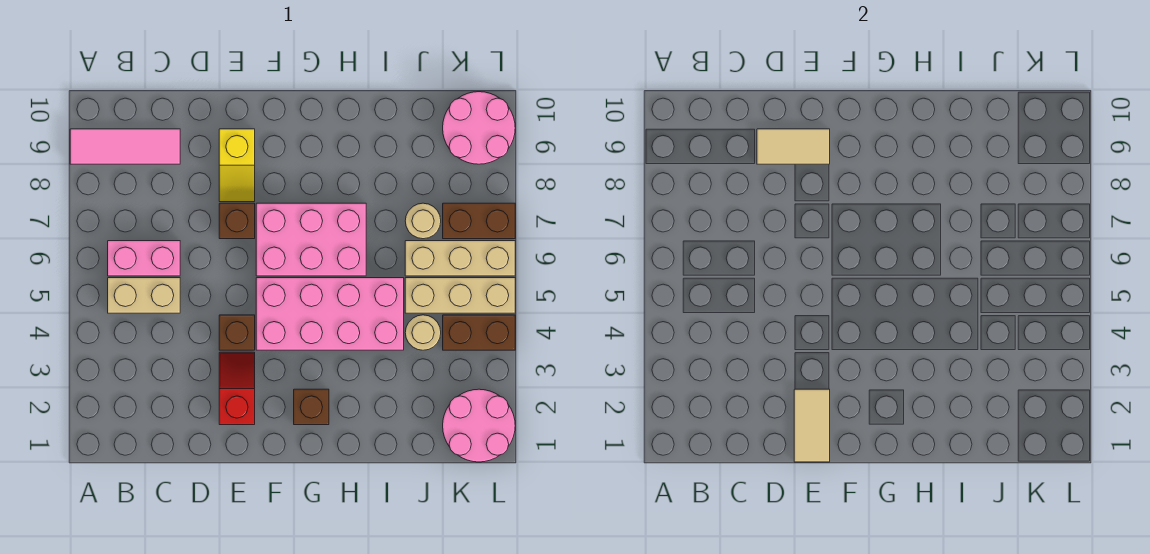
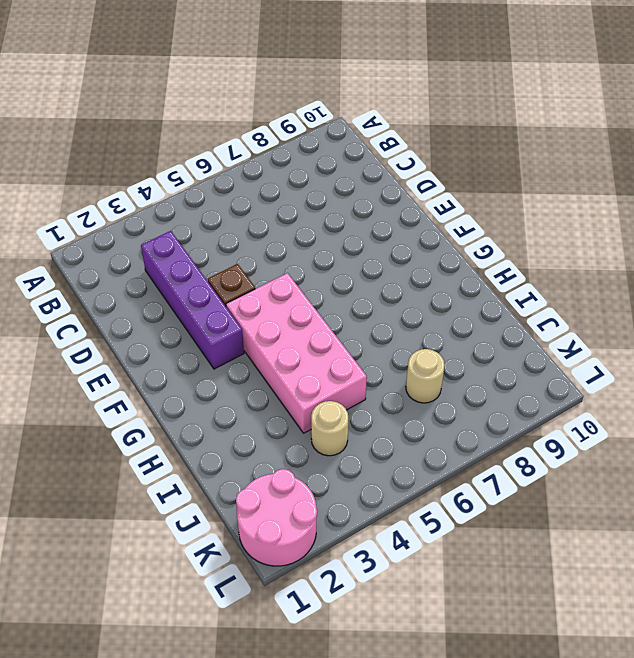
purple brick C3:F3 level 1 -> red slope E2:E3 level 1 top 2
none -> pink tile A9:C9 level 1
none -> tan brick B5:C5 level 1
none -> pink brick B6:C6 level 1

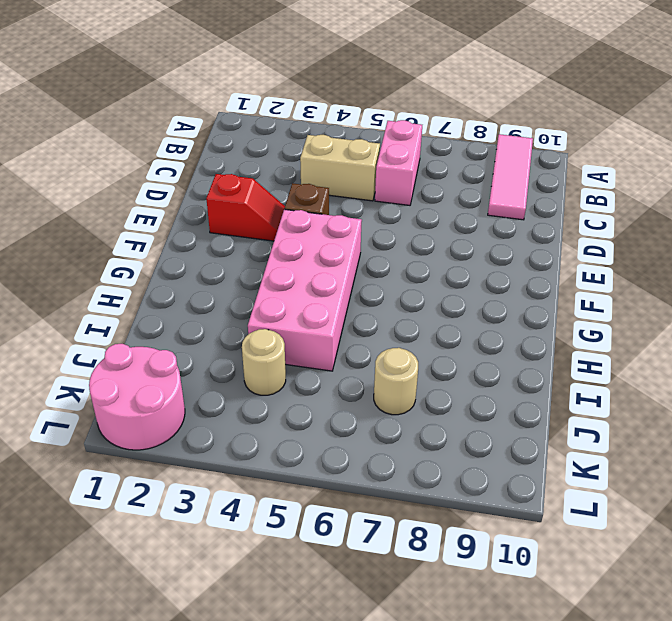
tan brick C4:C5 level 1 -> tan brick B5:C5 level 1
none -> brown brick E7 level 1
none -> yellow slope E8:E9 level 1 top 9
none -> pink brick F6:H7 level 1

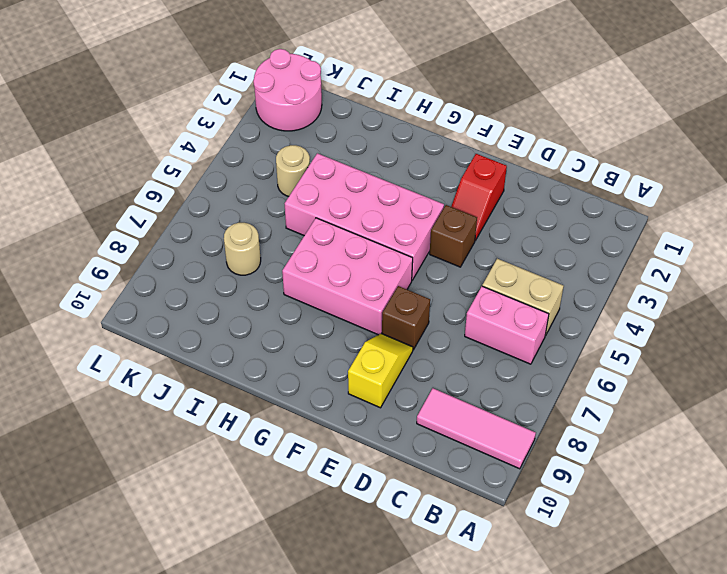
none -> brown brick G2 level 1
none -> tan brick J5:L5 level 1
none -> tan brick J6:L6 level 1

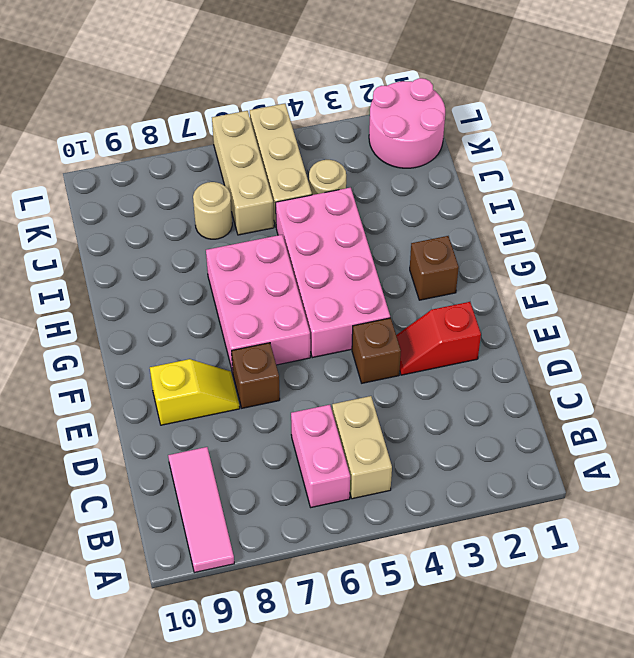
none -> brown brick K4:L4 level 1
none -> brown brick K7:L7 level 1
none -> pink round brick K9:L10 level 1

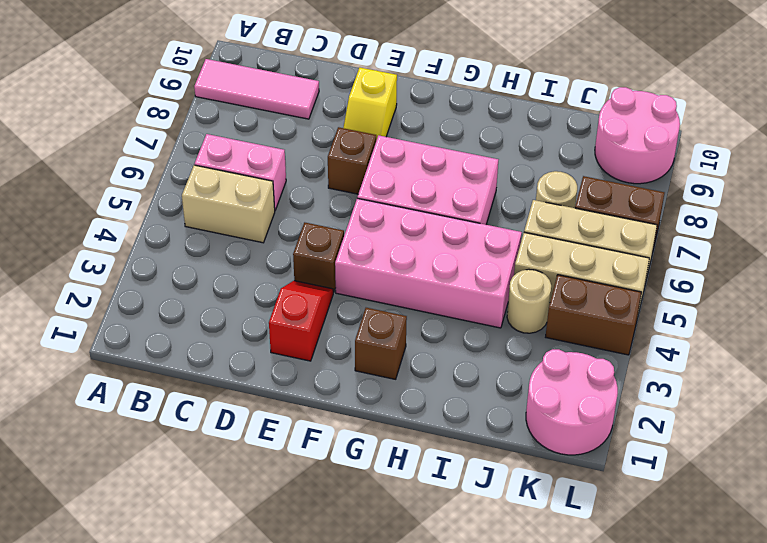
none -> tan tile D9:E9 level 2
none -> tan tile E1:E2 level 2

